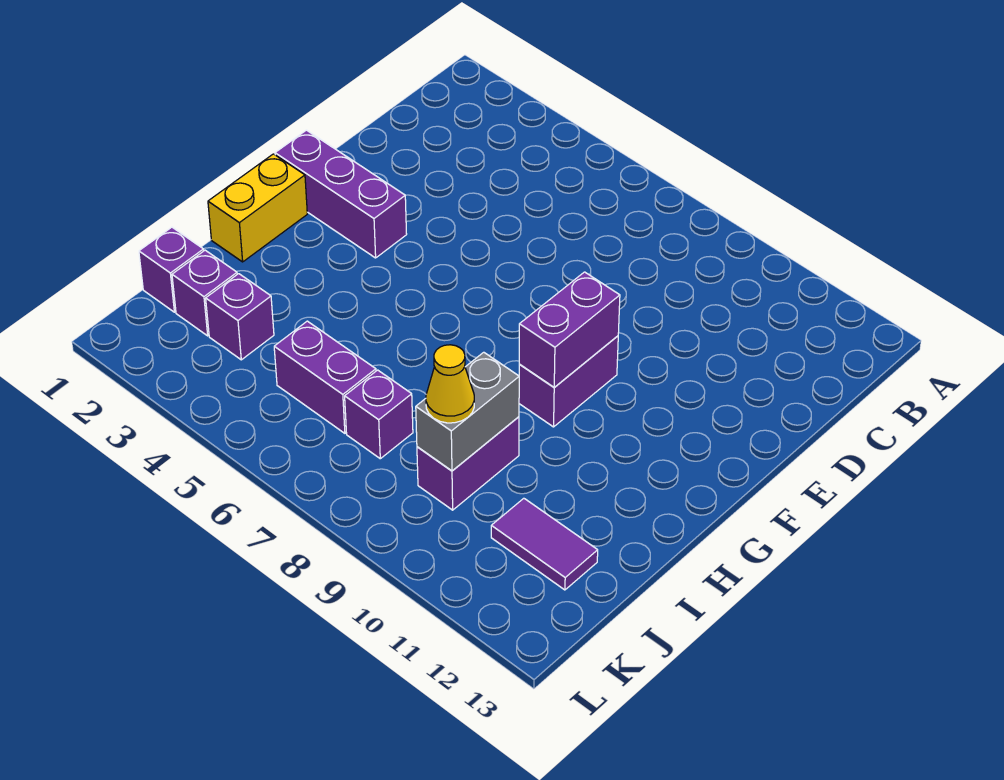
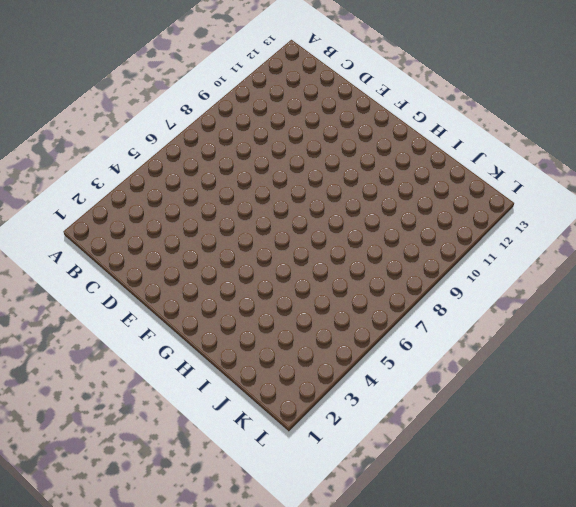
none -> purple brick F1:F3 level 1
none -> purple brick F9:G9 level 1
none -> yellow brick G1:H1 level 1

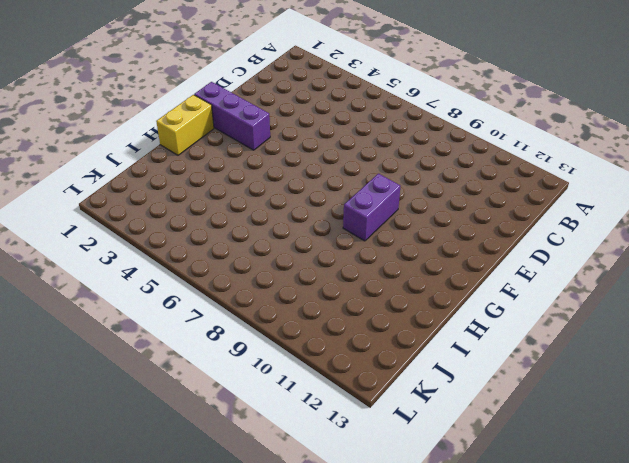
none -> purple brick I9:J9 level 1
none -> purple brick J1 level 1
none -> purple brick J2 level 1

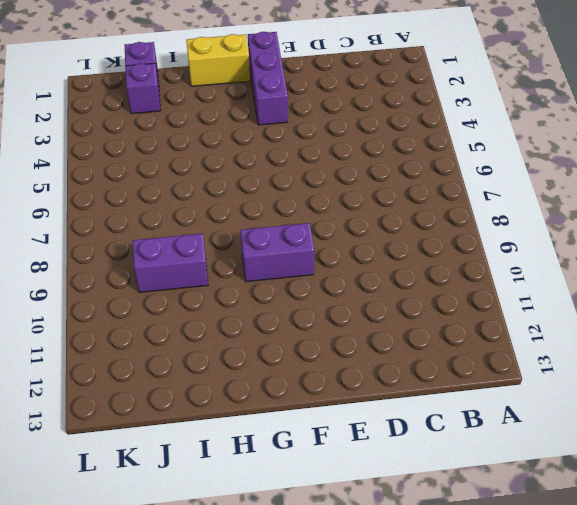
none -> purple brick J3 level 1
none -> purple brick J5:J6 level 1
none -> purple brick J7 level 1

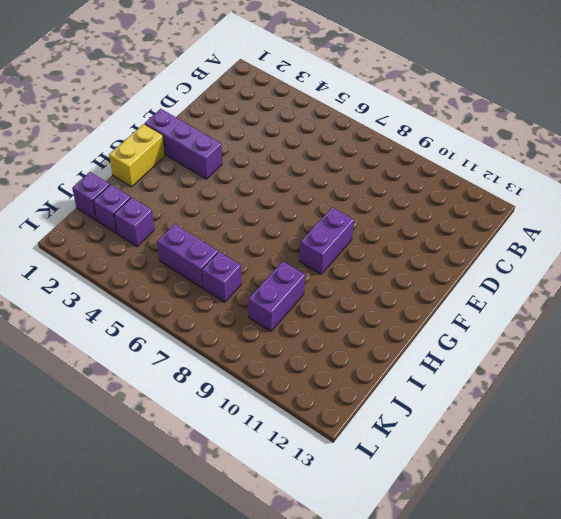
none -> purple tile J11:J12 level 1
none -> purple brick F9:G9 level 2
none -> grey brick I9:J9 level 2

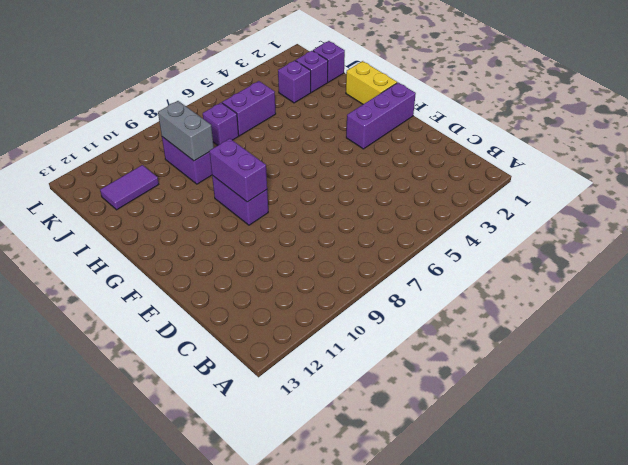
none -> yellow cone J9 level 3

